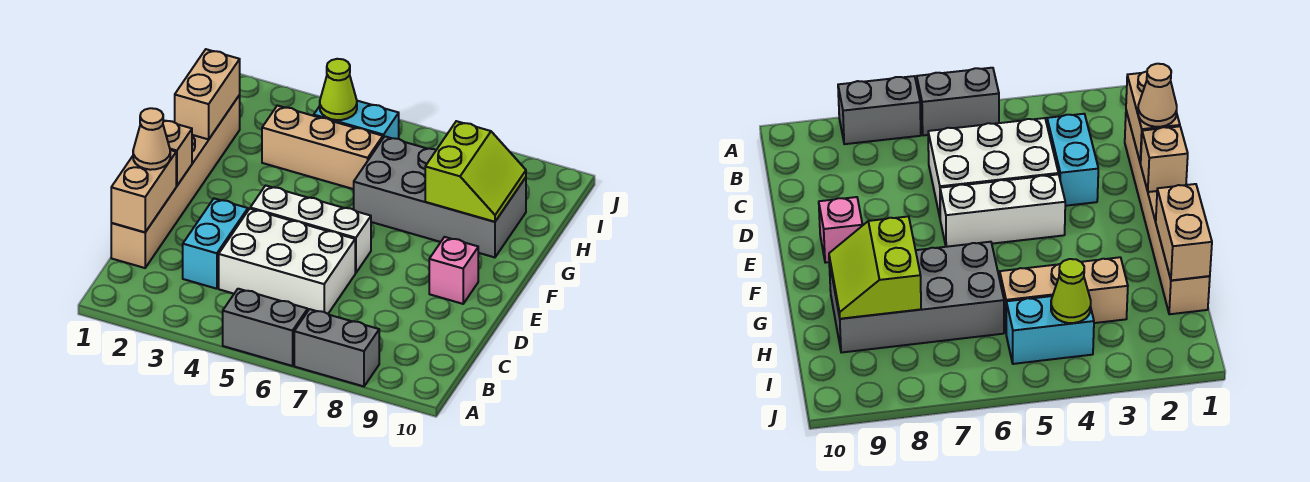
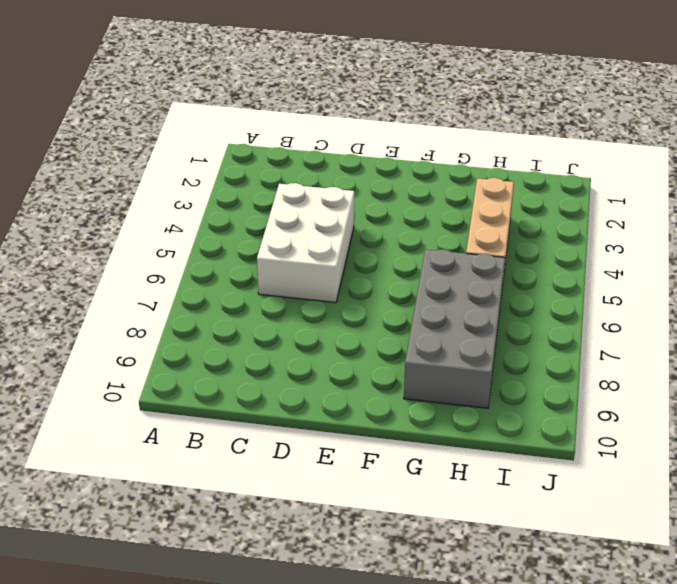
none -> grey brick A5:A6 level 1
none -> grey brick A7:A8 level 1
none -> tan brick C1:H1 level 1

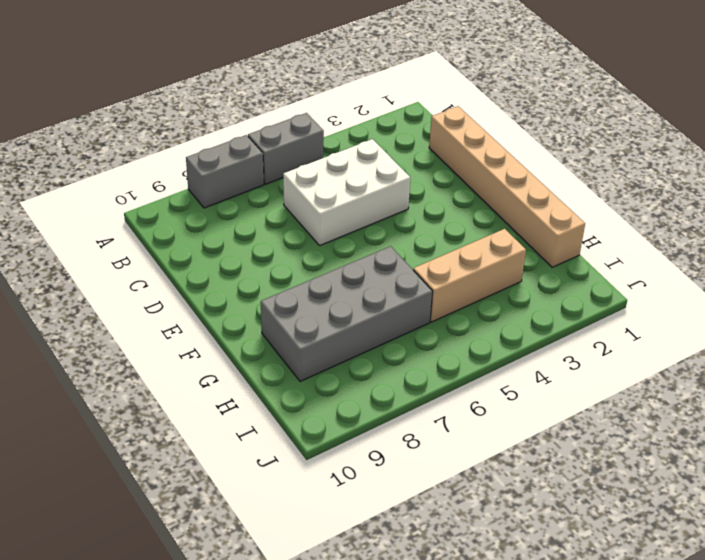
none -> cyan brick C3:D3 level 1
none -> white brick E4:E6 level 1
none -> pink brick E9 level 1

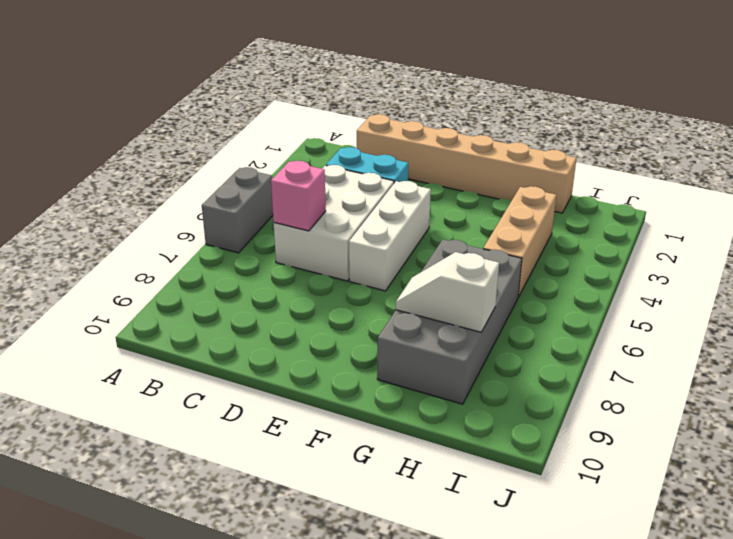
pink brick C6 level 2 -> pink brick E9 level 1
white slope G8:H8 level 2 top H -> lime slope G8:H9 level 2 top 8
none -> grey brick A7:A8 level 1
none -> cyan brick I4:I5 level 1
none -> tan brick C1:D1 level 2

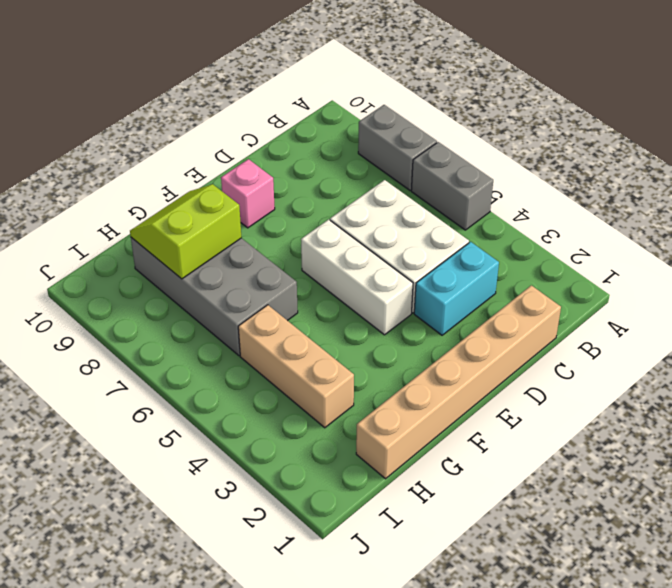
none -> cyan brick I4:I5 level 1
none -> tan brick C1:D1 level 2
none -> tan brick E1 level 2

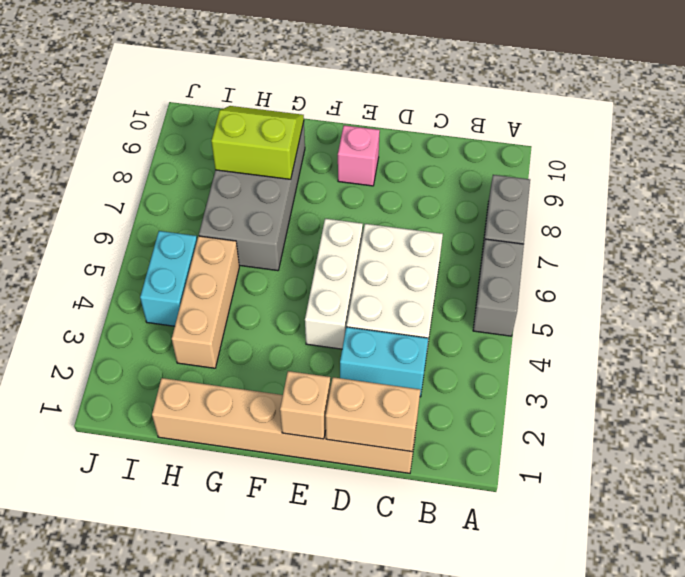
none -> tan brick G1:H1 level 2
none -> lime cone I4 level 2
none -> tan cone D1 level 3

